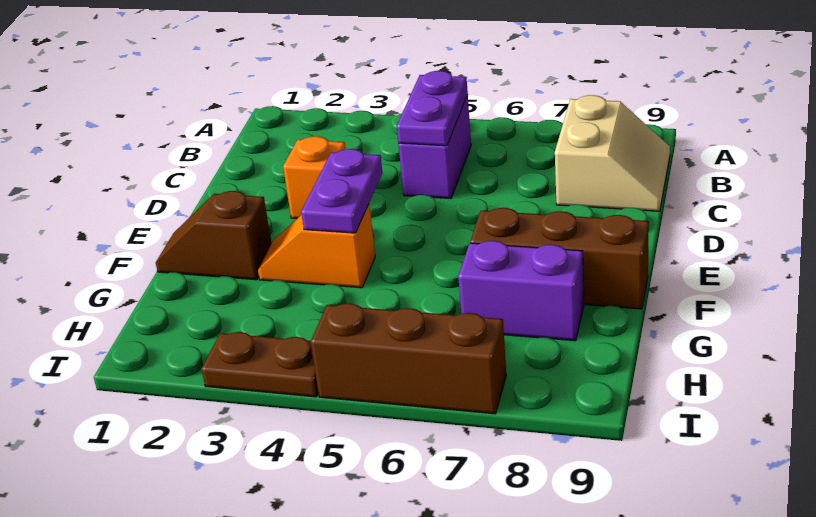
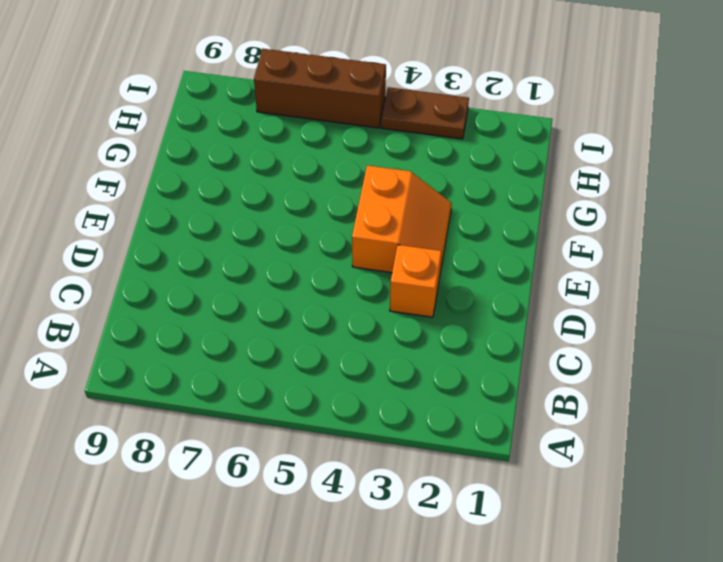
orange slope E3:F4 level 1 top 4 -> orange slope F3:F4 level 1 top 4
none -> purple brick B5:C5 level 1
none -> tan slope B8:C9 level 1 top 8

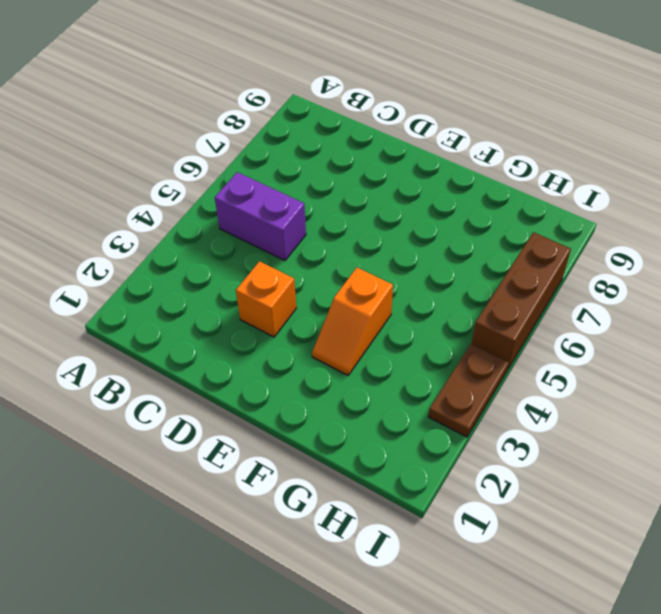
none -> tan slope B8:C9 level 1 top 8
none -> brown slope F1:F2 level 1 top 2

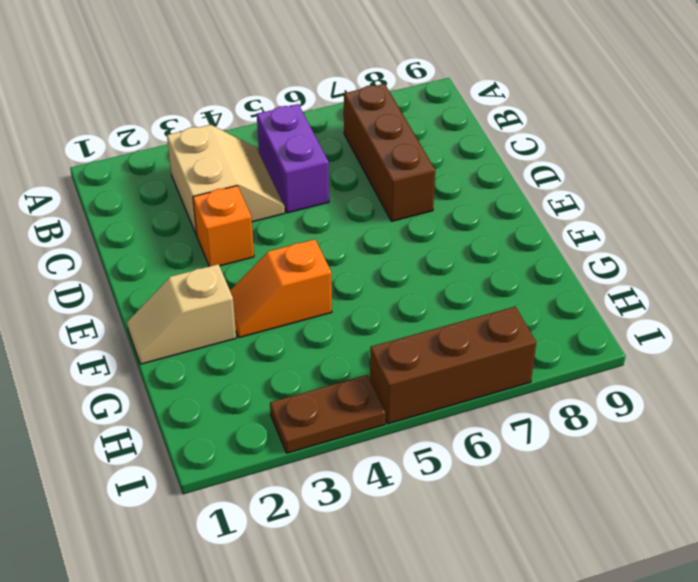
tan slope B3:C4 level 1 top 3 -> tan slope B8:C9 level 1 top 8
brown brick B7:D7 level 1 -> brown brick F7:F9 level 1
tan slope F1:F2 level 1 top 2 -> brown slope F1:F2 level 1 top 2
none -> purple brick G7:G8 level 1
none -> purple plate B5:C5 level 2

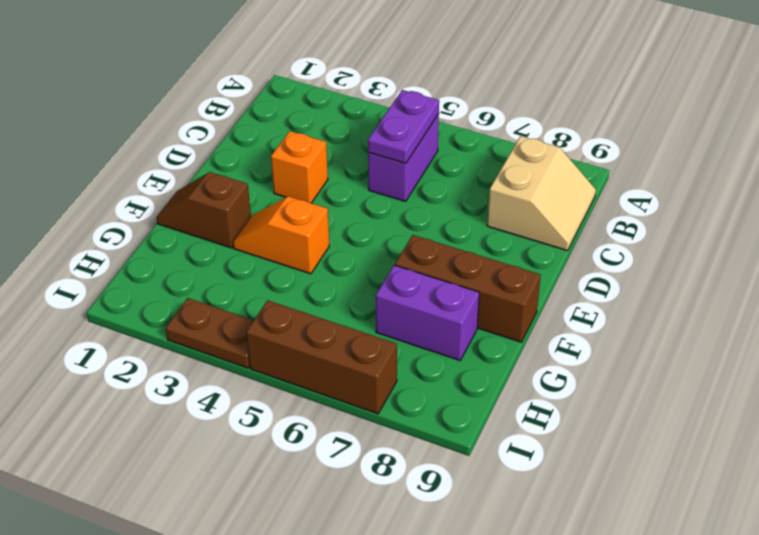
none -> purple plate E4:F4 level 2

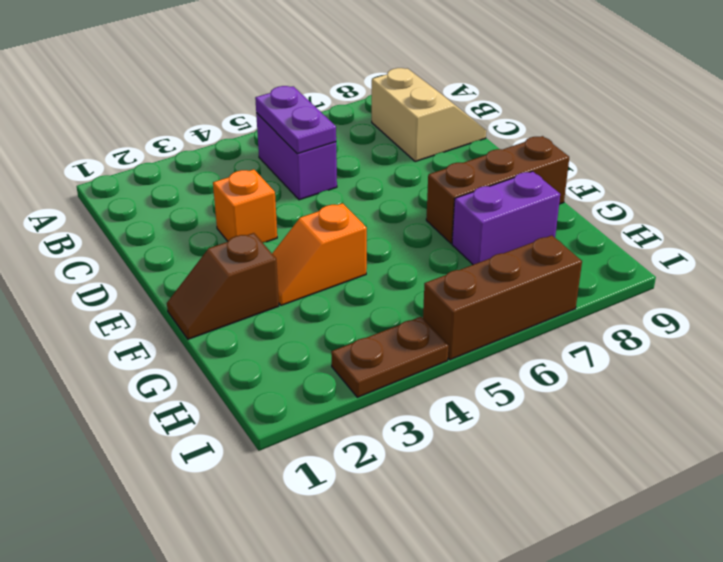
none -> purple plate E4:F4 level 2

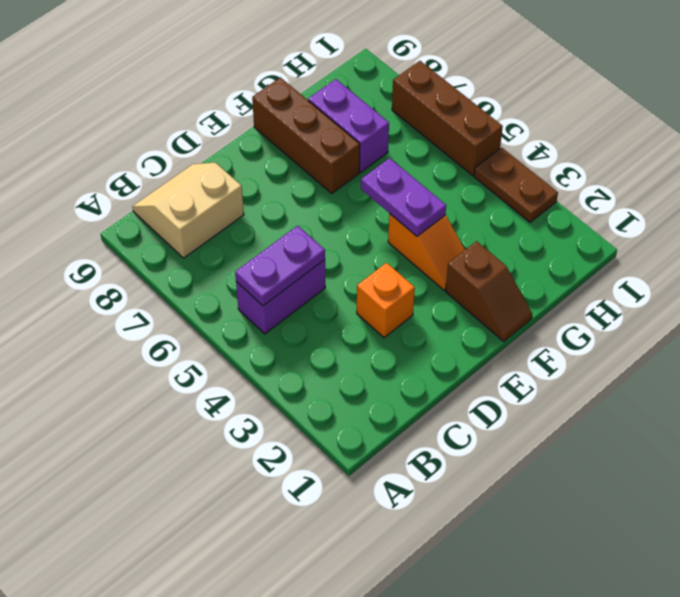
purple plate F4:F5 level 2 -> purple plate E4:F4 level 2

